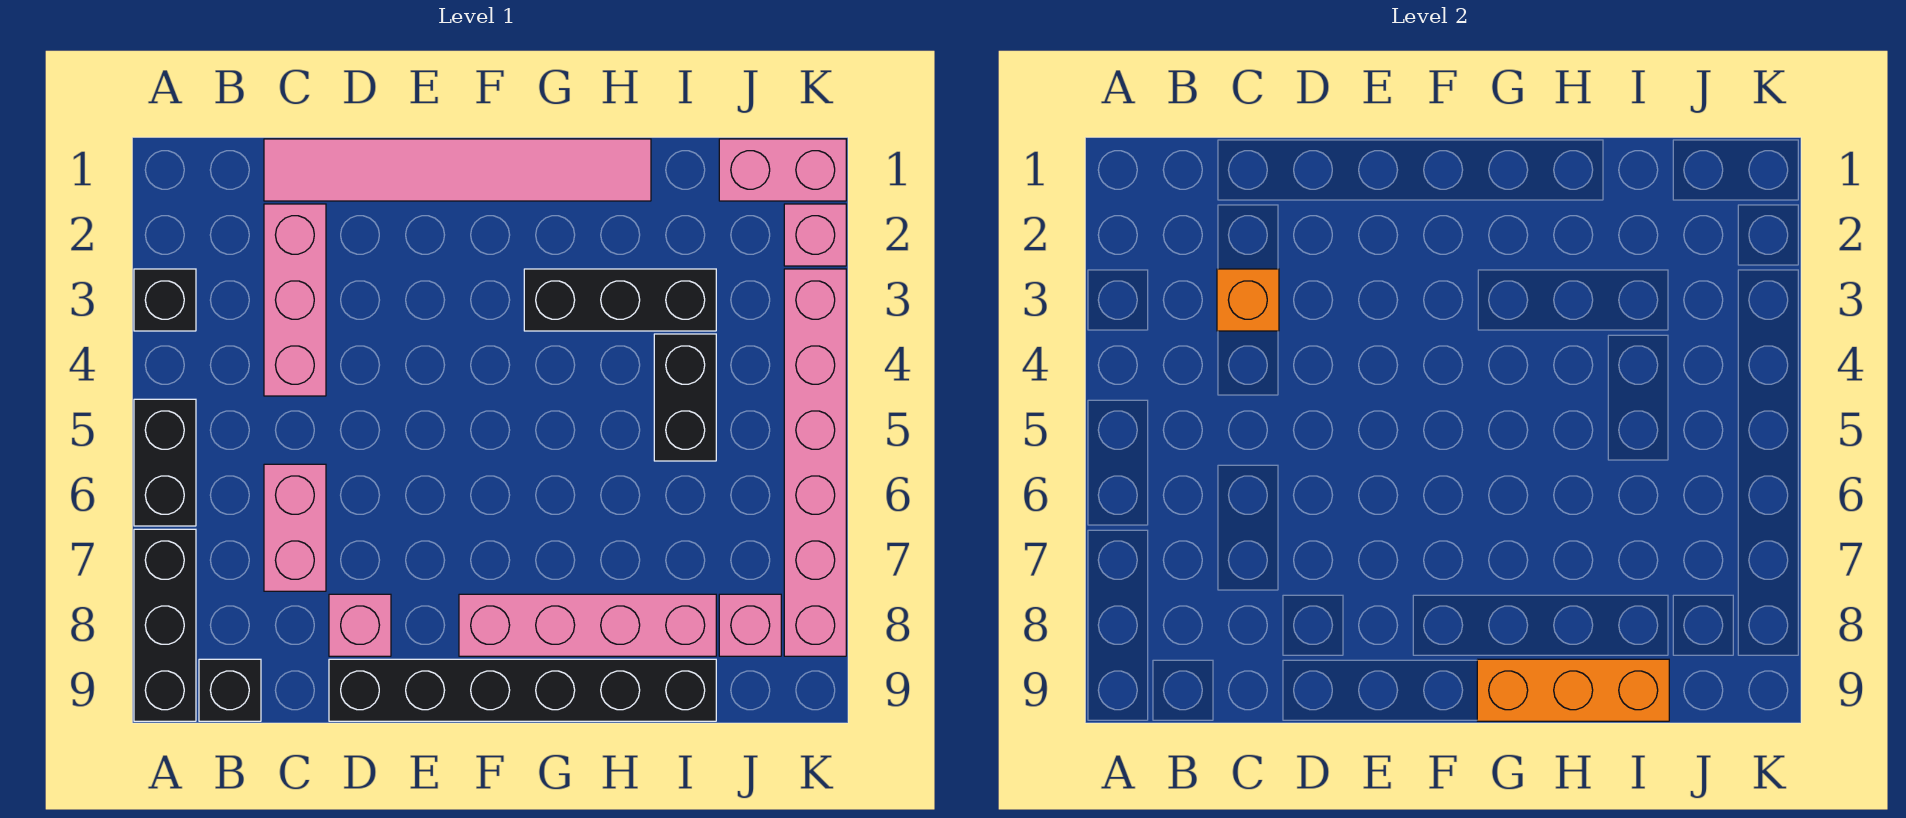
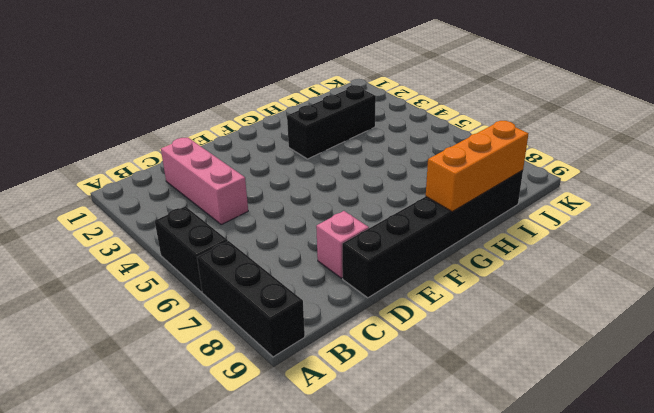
none -> black brick A3 level 1
none -> black brick B9 level 1
none -> pink tile C1:H1 level 1

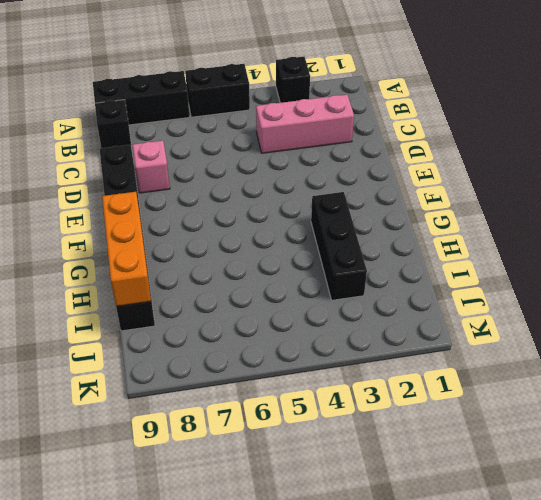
none -> pink tile C1:H1 level 1
none -> pink brick C6:C7 level 1
none -> pink brick F8:I8 level 1

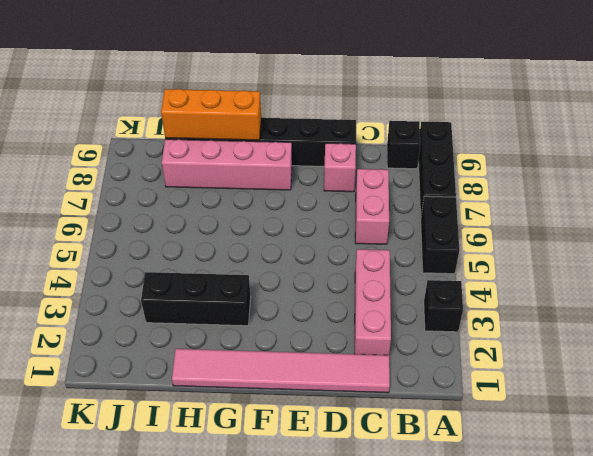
none -> black brick I4:I5 level 1
none -> pink brick J1:K1 level 1
none -> pink brick J8 level 1

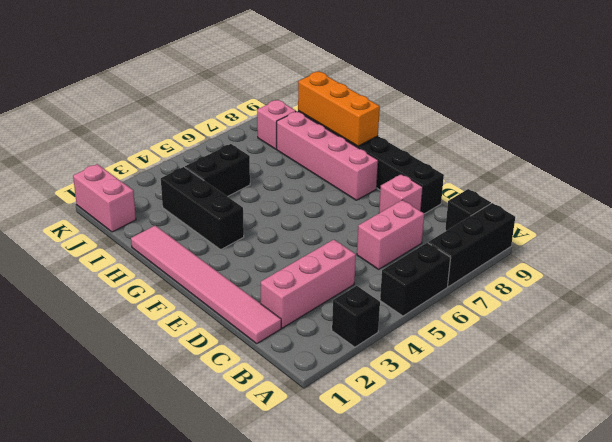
none -> pink brick K2 level 1
none -> pink brick K3:K8 level 1
none -> orange brick C3 level 2

